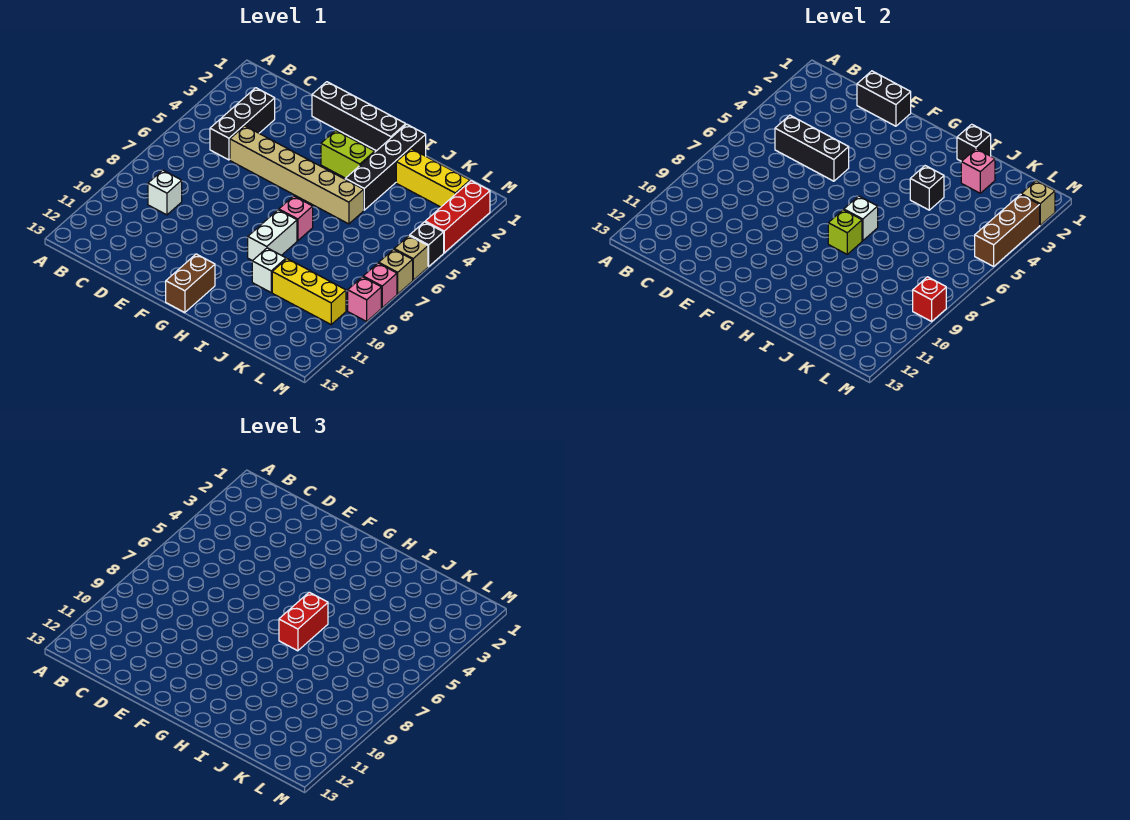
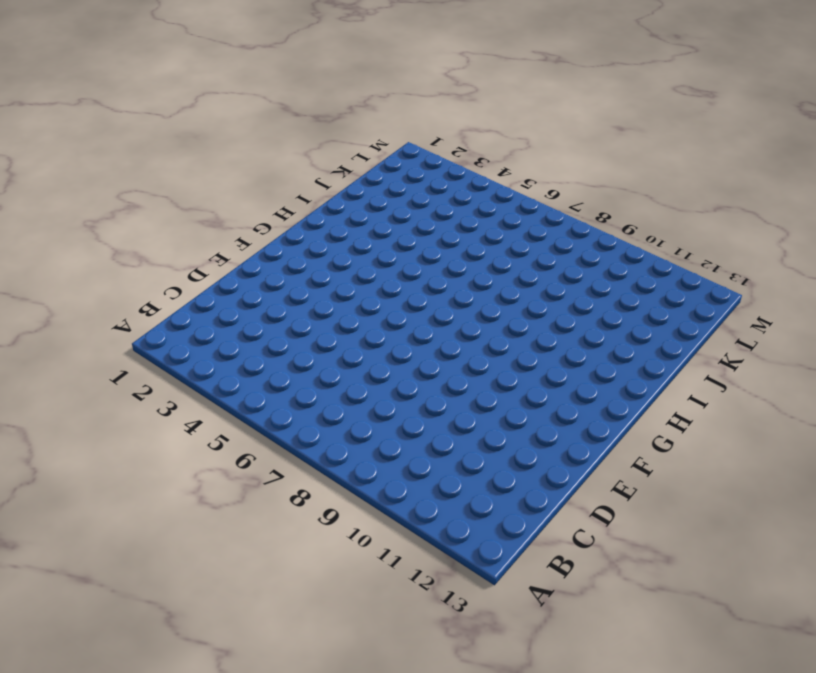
none -> black brick C3:C5 level 1
none -> white brick C9 level 1
none -> tan brick D5:I5 level 1

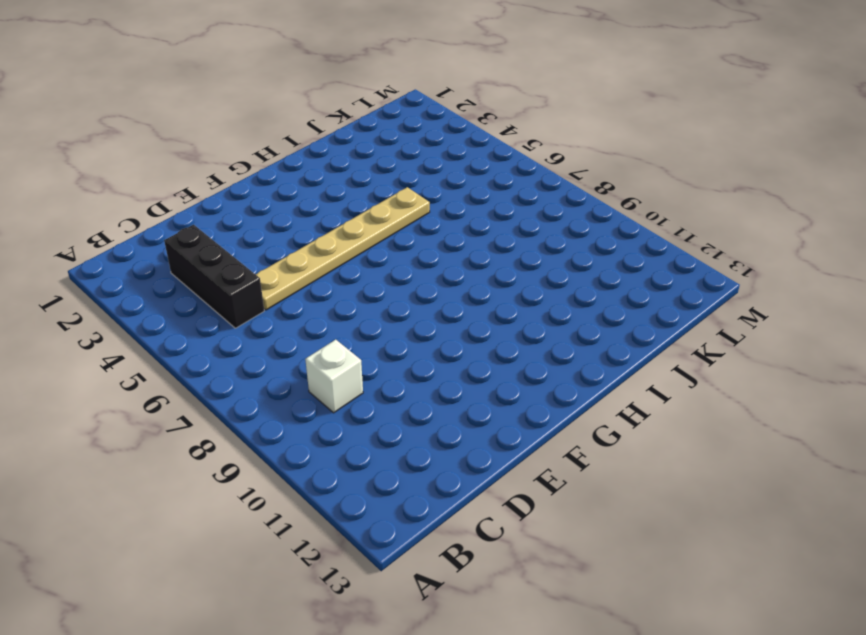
tan plate D5:I5 level 1 -> tan brick D5:I5 level 1
none -> black brick E1:H1 level 1
none -> lime brick G3:H3 level 1
none -> brown brick G12:G13 level 1

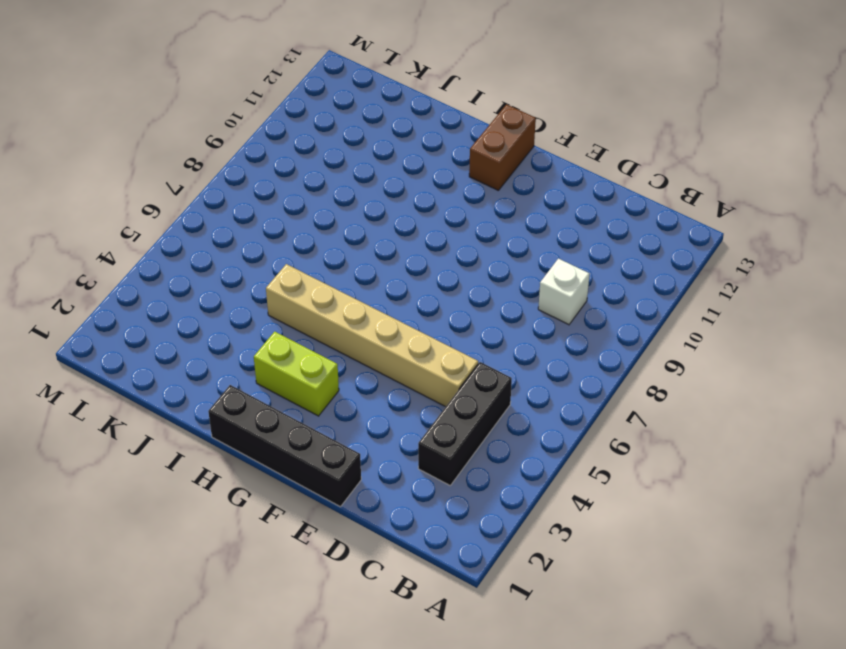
none -> pink brick H7 level 1
none -> white brick H8:H9 level 1
none -> black brick I1:I4 level 1

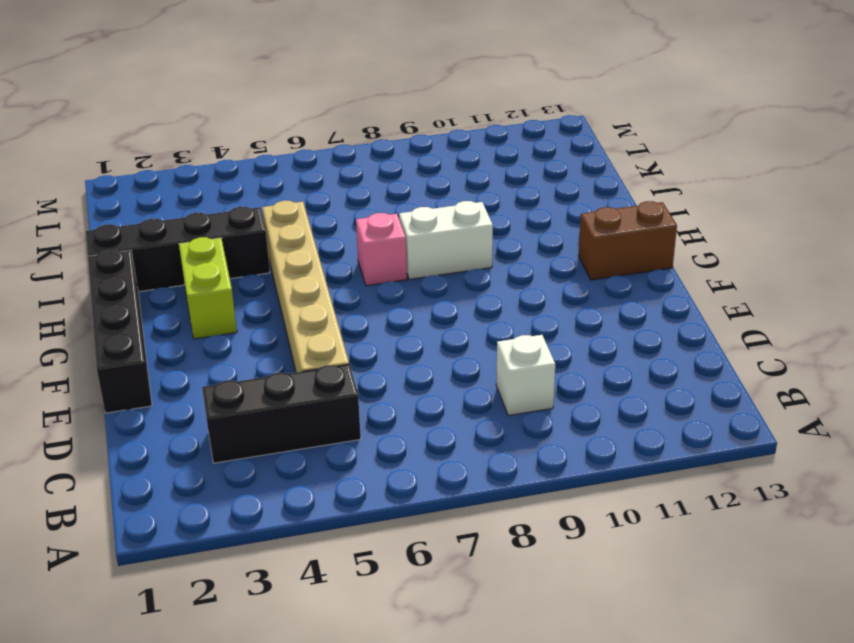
none -> white brick I10 level 1
none -> yellow brick J2:L2 level 1
none -> yellow brick J10:L10 level 1

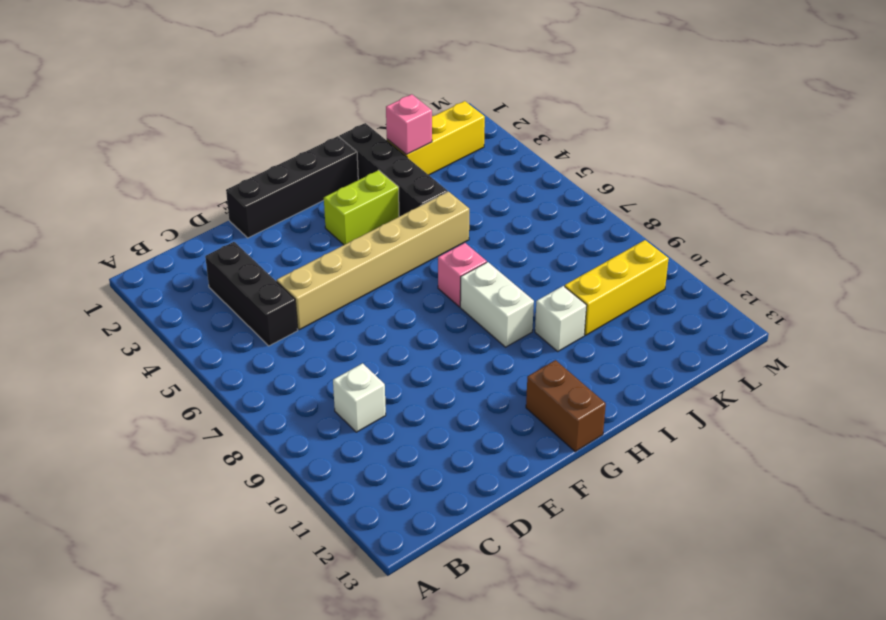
none -> red brick M2:M4 level 1
none -> black brick M5 level 1
none -> tan brick M6 level 1

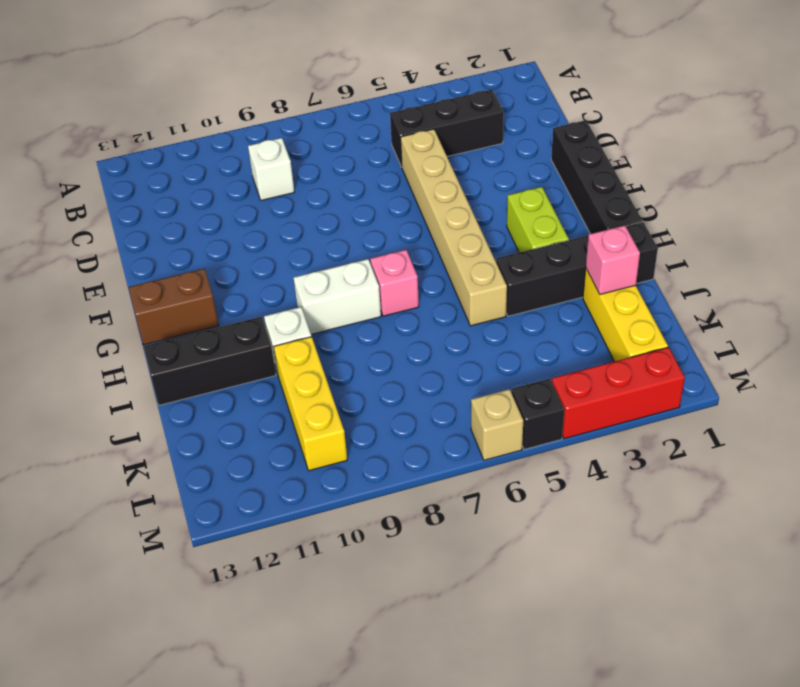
black brick I11:I13 level 1 -> black brick C5:E5 level 2
none -> tan brick M7 level 1
none -> pink brick M8 level 1
none -> pink brick M9 level 1

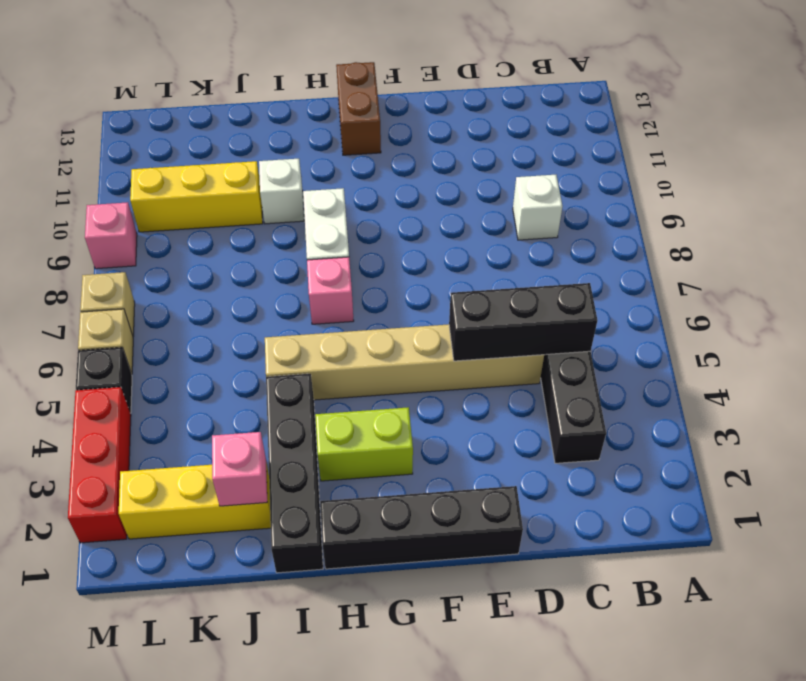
none -> pink brick M8 level 1
none -> black brick D1:E1 level 2
none -> white brick H7 level 2

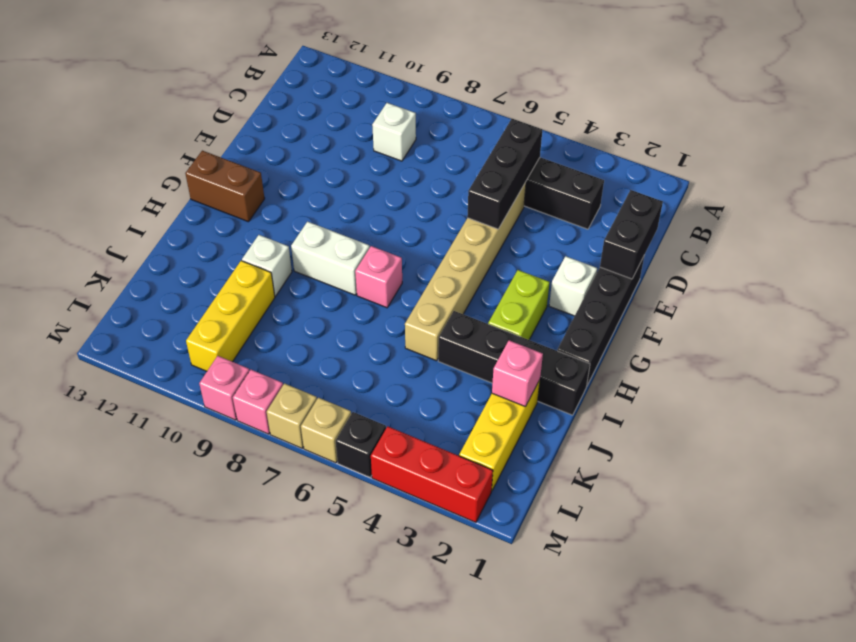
white brick F2 level 1 -> white brick H7 level 2
none -> lime brick H8 level 2
none -> black brick I1 level 2
none -> black brick I4 level 2

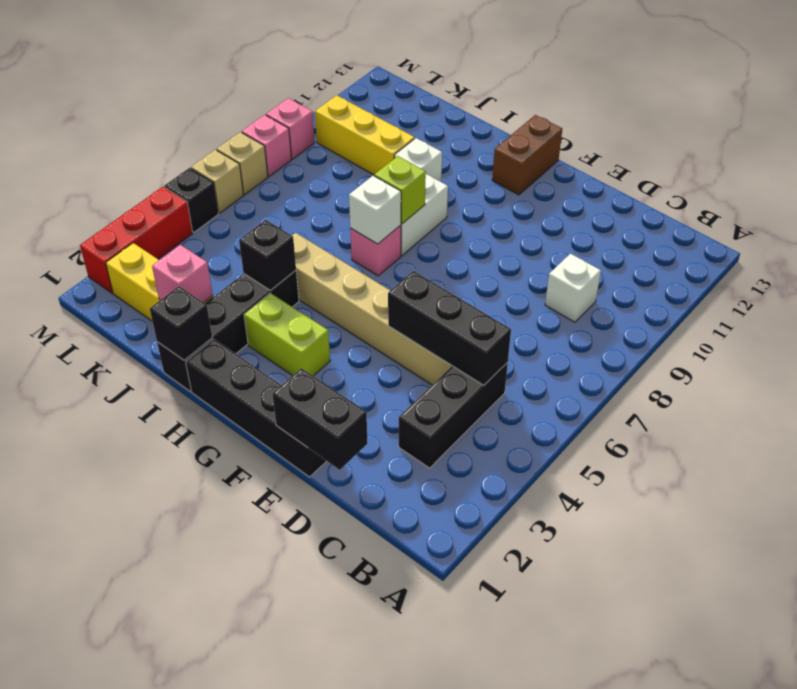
none -> tan brick M2 level 2
none -> brown brick M3:M5 level 2
none -> red brick M9 level 2

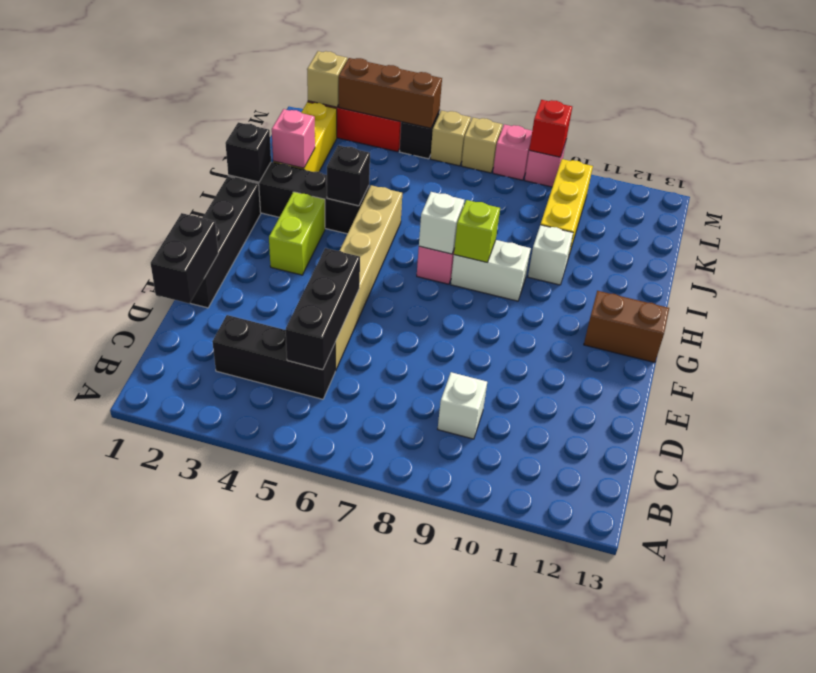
none -> red brick H6:H7 level 3

